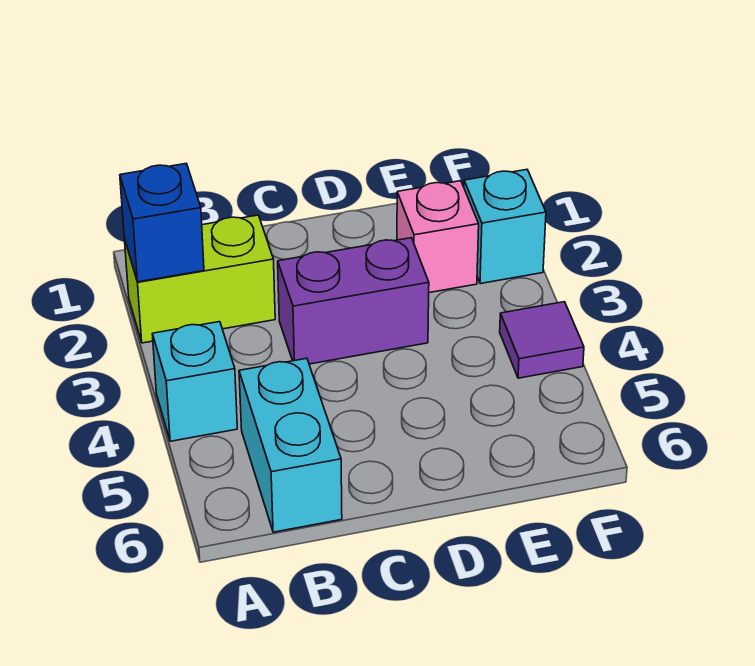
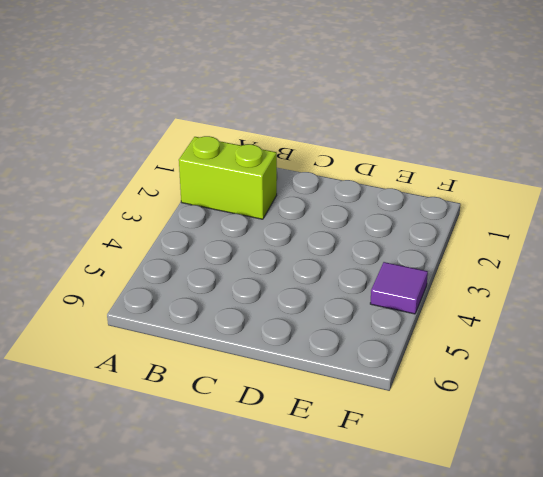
none -> cyan brick A4 level 1
none -> cyan brick B5:B6 level 1

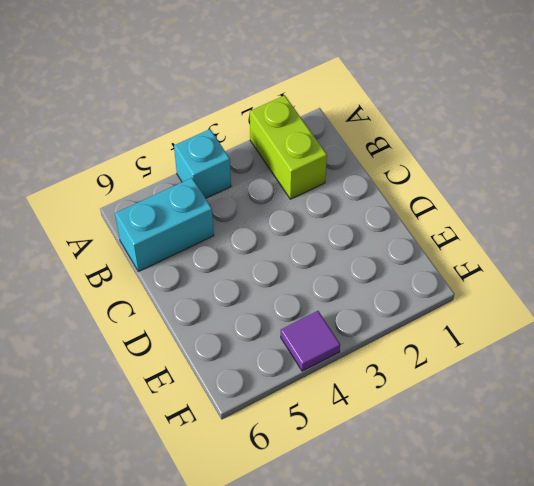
none -> purple brick C3:D3 level 1
none -> pink brick E2 level 1

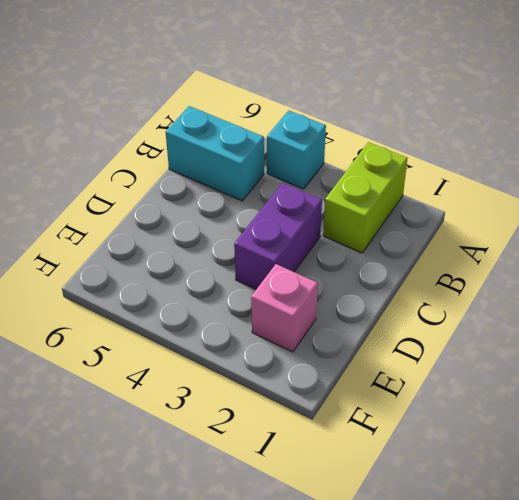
none -> cyan brick F2 level 1
none -> purple tile F4 level 1

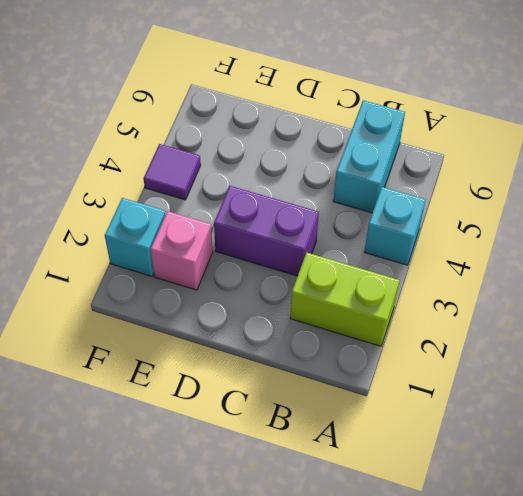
none -> blue brick A2 level 2

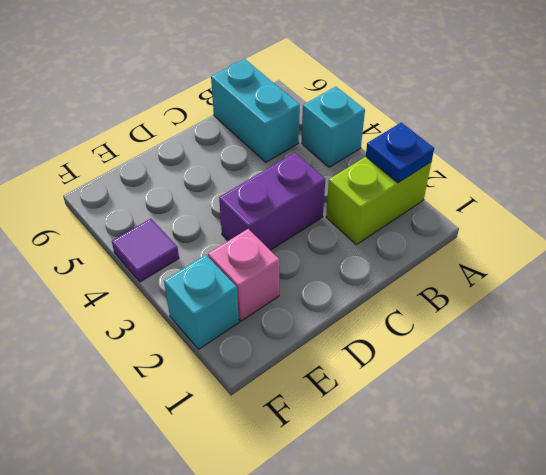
blue plate A2 level 2 -> blue brick A2 level 2

